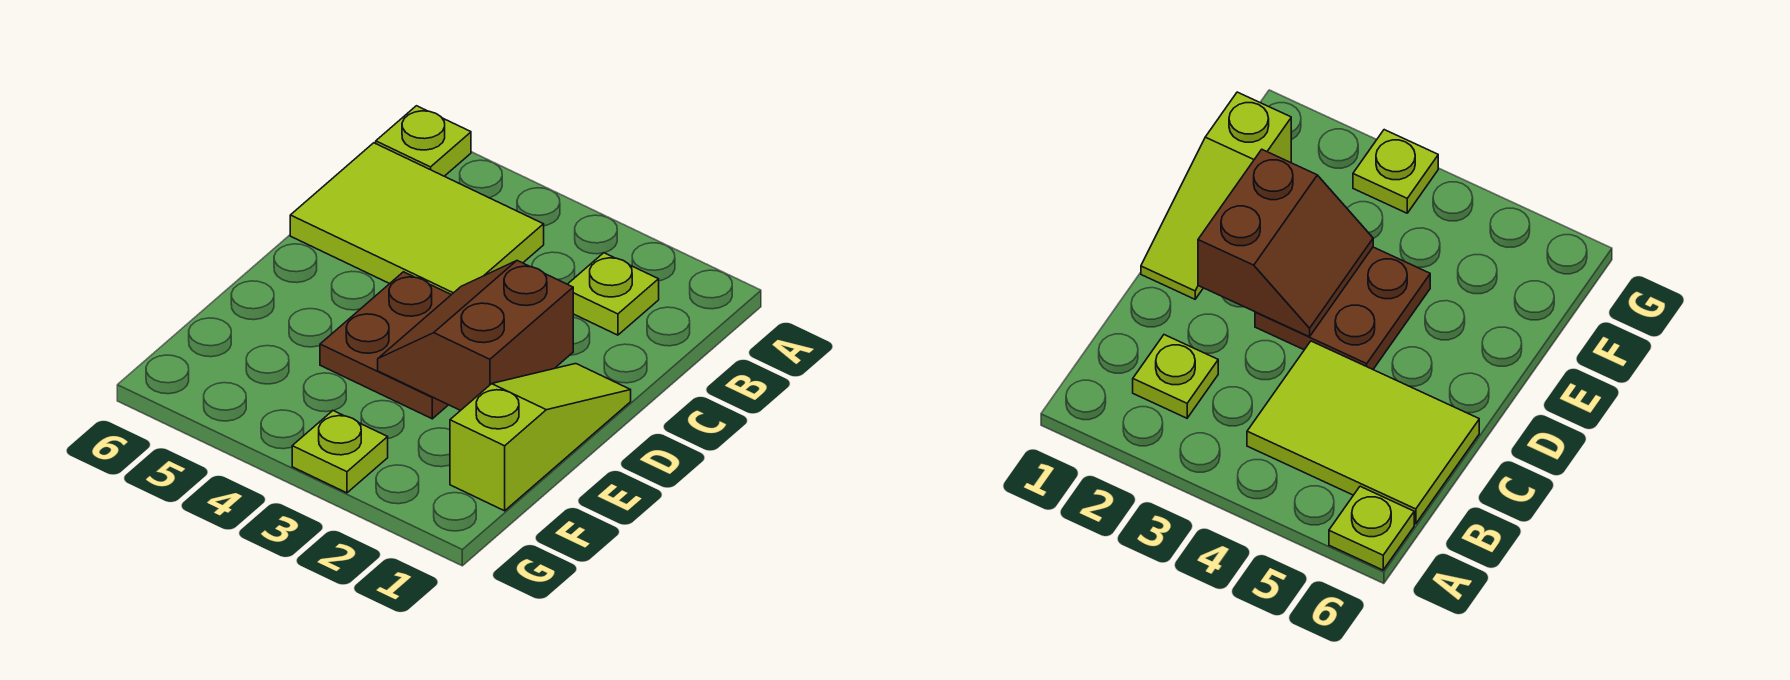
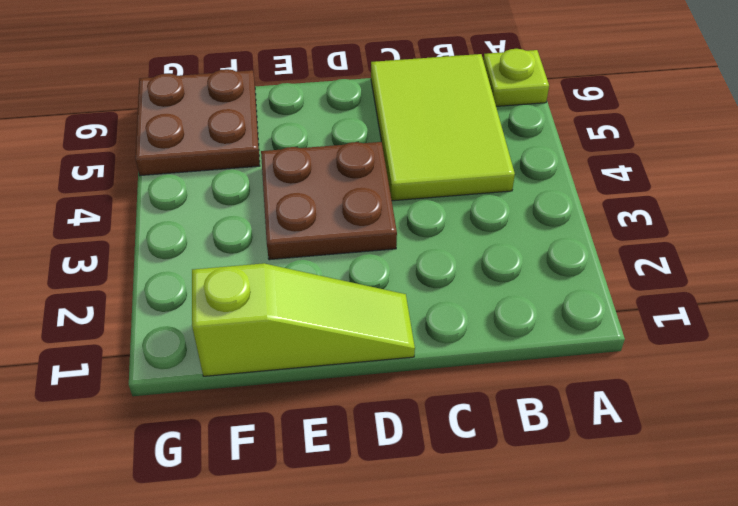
brown plate F5:G6 level 1 -> none
none -> lime plate B2 level 1
none -> lime plate G3 level 1

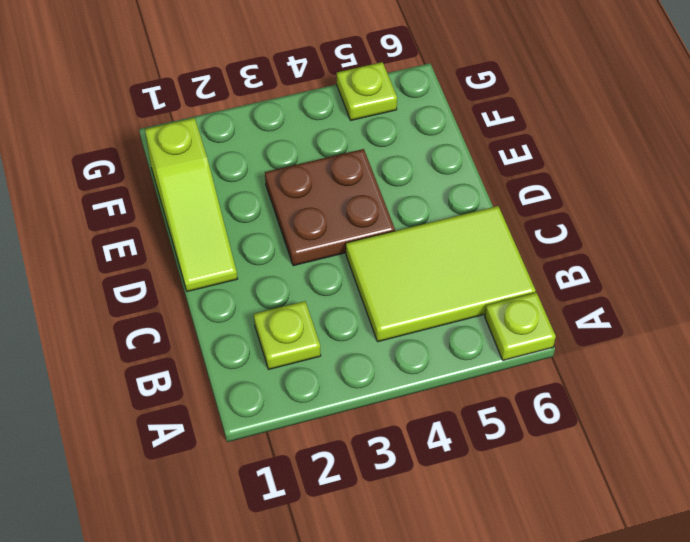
lime plate G5 level 1 -> lime plate G3 level 1
none -> brown slope D2:E3 level 2 top 2

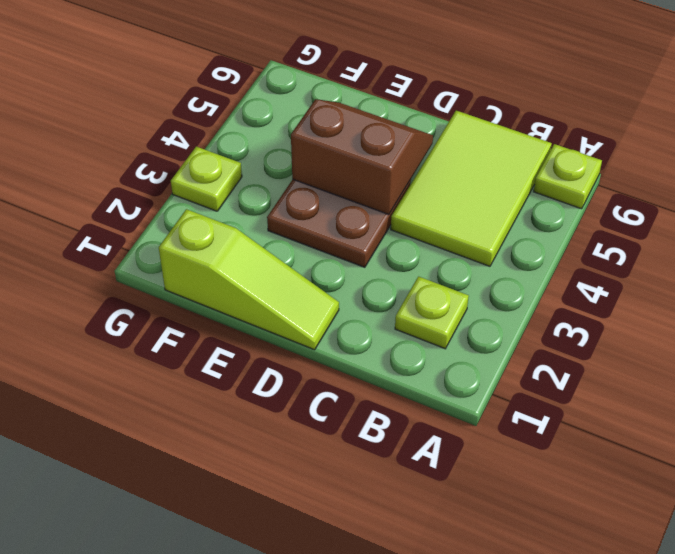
brown slope D4:E5 level 2 top 4 -> brown slope D2:E3 level 2 top 2

